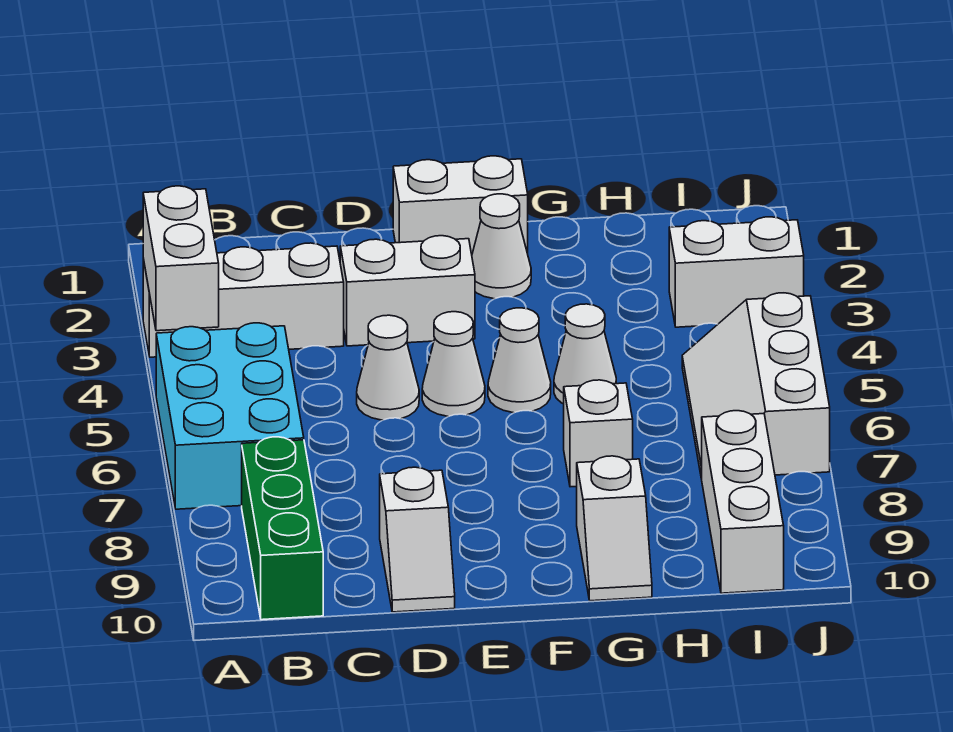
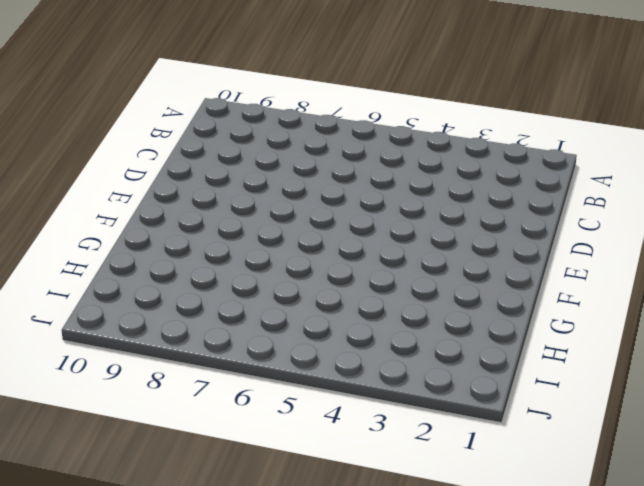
none -> white brick A3:C3 level 1
none -> cyan brick A5:B7 level 1
none -> green brick B8:B10 level 1

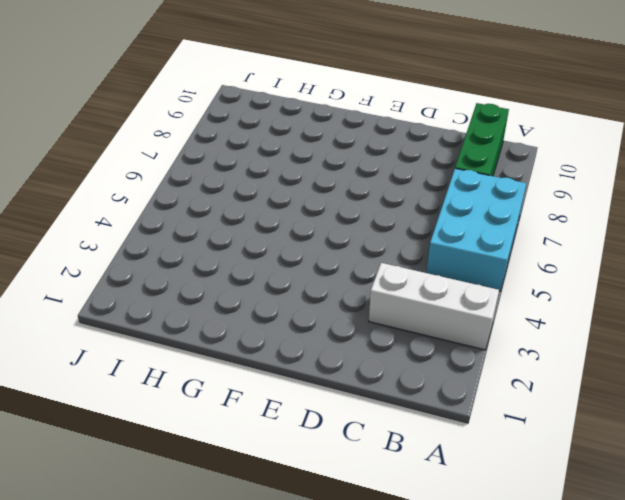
none -> white brick D3:E3 level 1
none -> white cone D5 level 1
none -> white slope D9:D10 level 1 top 9

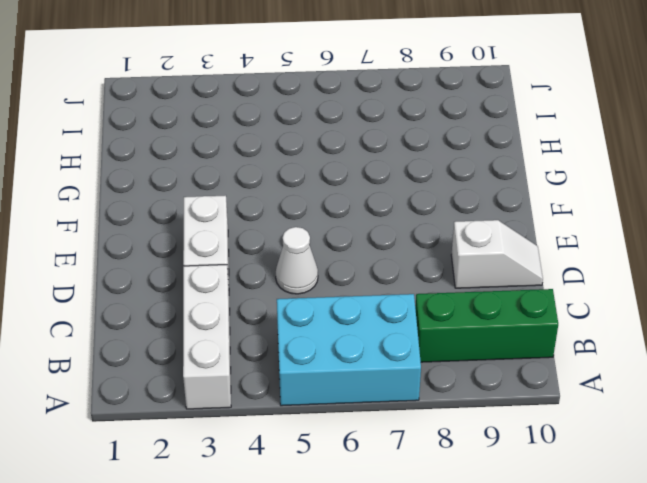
none -> white brick E1:F1 level 1
none -> white cone E5 level 1
none -> white cone F2 level 1

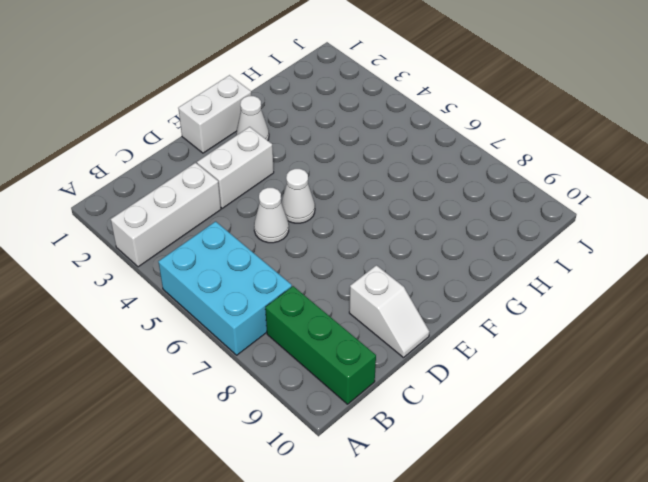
none -> white cone F5 level 1
none -> white cone G5 level 1
none -> white brick G7 level 1

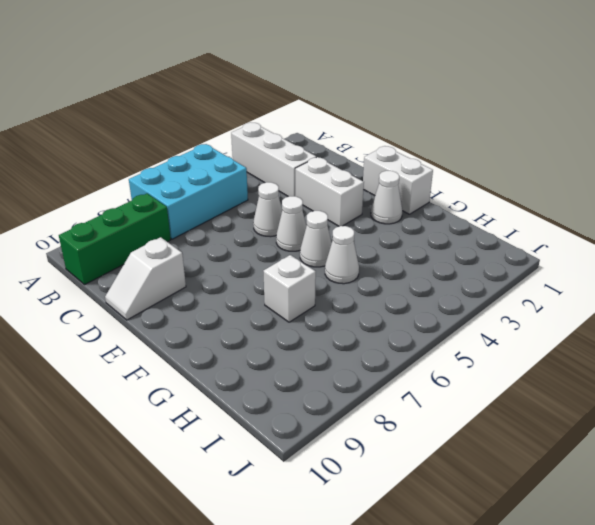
none -> white slope G9:G10 level 1 top 9
none -> white brick I3:J3 level 1
none -> white slope I5:J7 level 1 top J

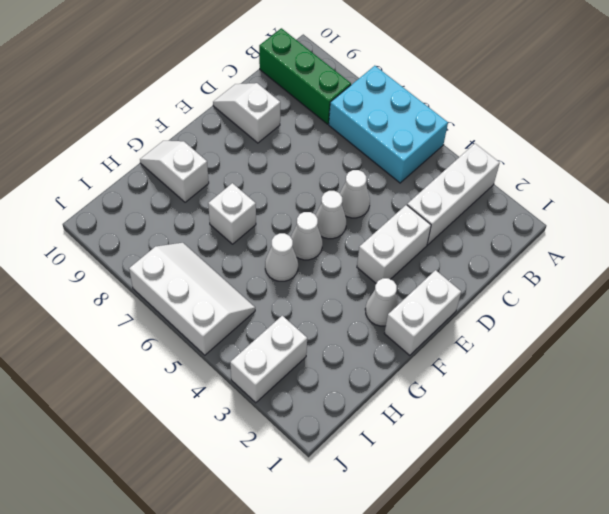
none -> white brick I8:I10 level 1
none -> white brick A3:A4 level 2

